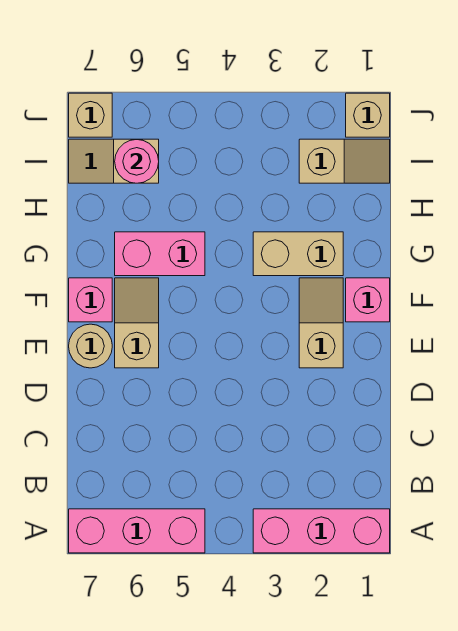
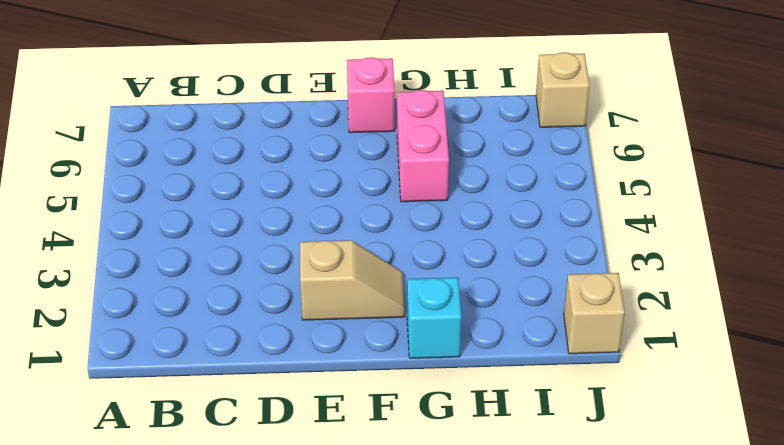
cyan brick G1 level 1 -> none
none -> pink brick A1:A3 level 1
none -> pink brick A5:A7 level 1
none -> tan slope E6:F6 level 1 top E

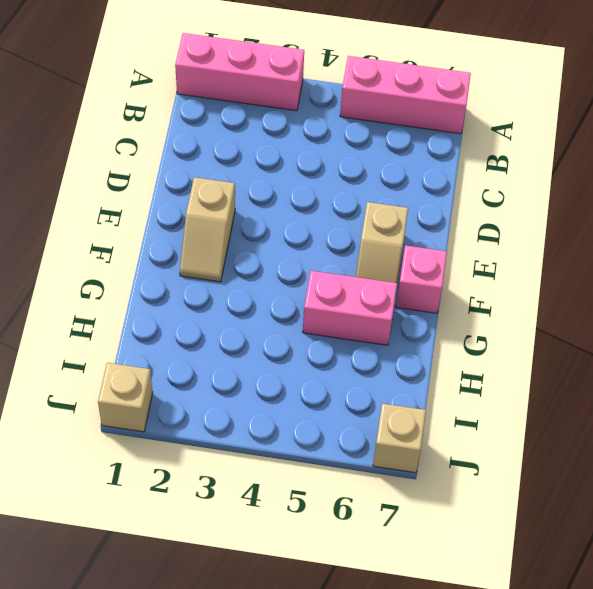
none -> tan round brick E7 level 1
none -> pink brick F1 level 1
none -> tan brick G2:G3 level 1

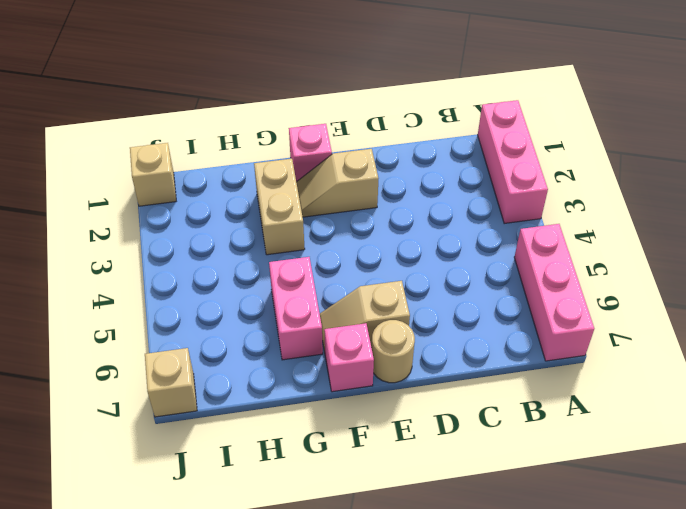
none -> tan slope I1:I2 level 1 top 2
none -> tan slope I6:I7 level 1 top 6
none -> pink round brick I6 level 2

